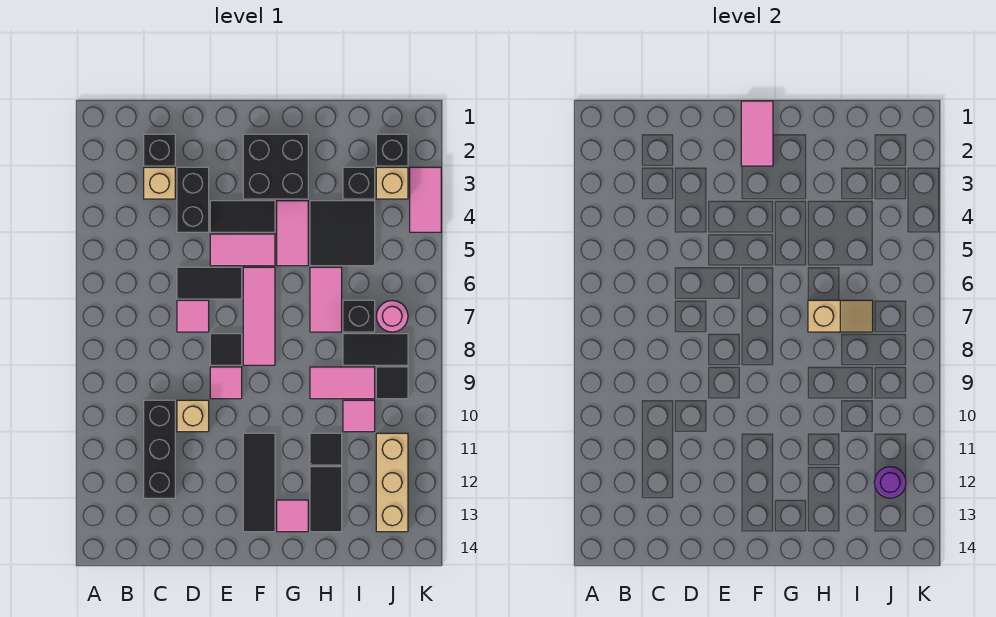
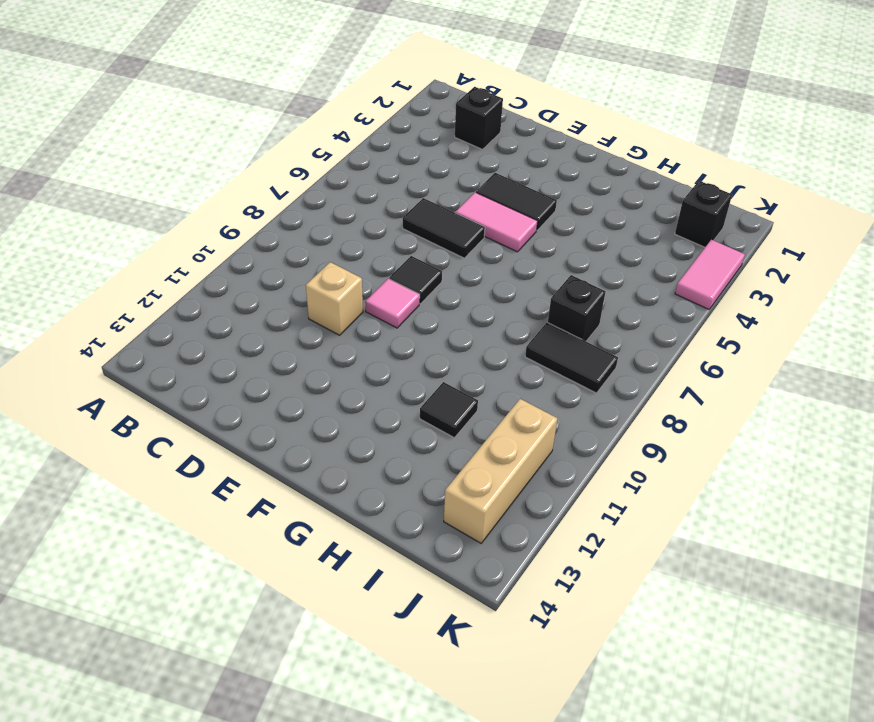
none -> tan brick C3 level 1
none -> black brick C10:C12 level 1
none -> black brick D3:D4 level 1
none -> pink tile D7 level 1

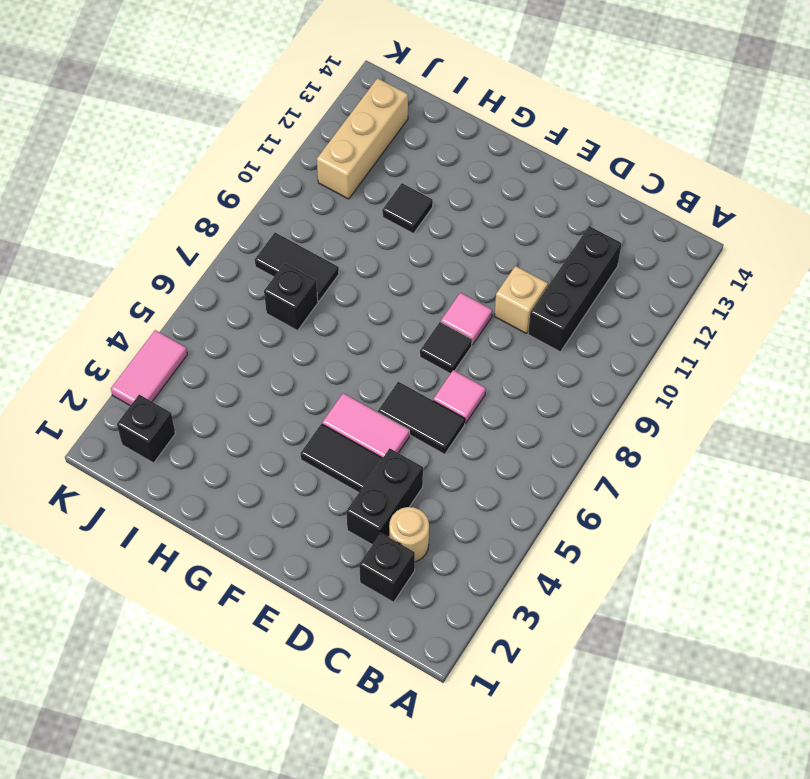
tan round brick C3 level 1 -> tan brick C3 level 1
none -> black brick F2:G3 level 1
none -> pink tile F6:F8 level 1
none -> black tile F11:F13 level 1
none -> pink tile G4:G5 level 1

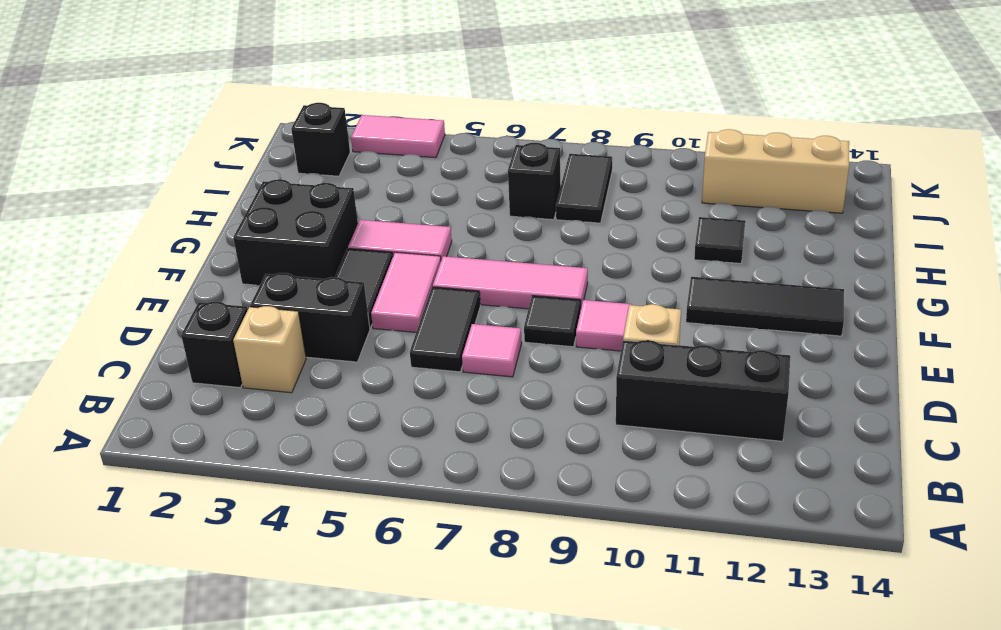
none -> pink tile G13 level 1
none -> black tile H4:I5 level 1
none -> pink tile H6:H7 level 1
none -> pink tile H9:I9 level 1

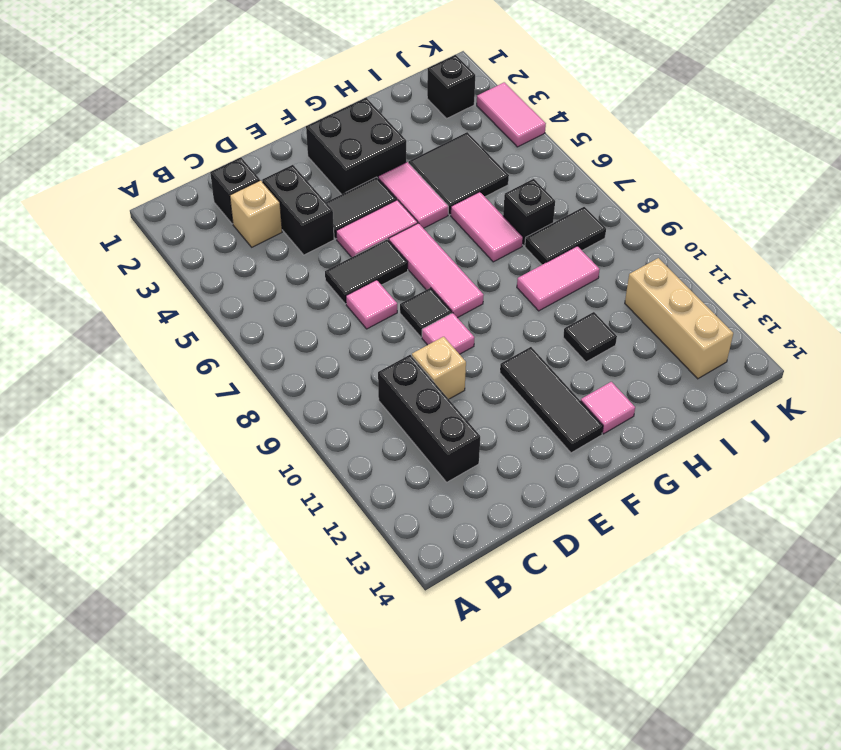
none -> black tile H12:H13 level 1
none -> black brick I3 level 1
none -> pink tile I10 level 1
none -> tan brick J3 level 1

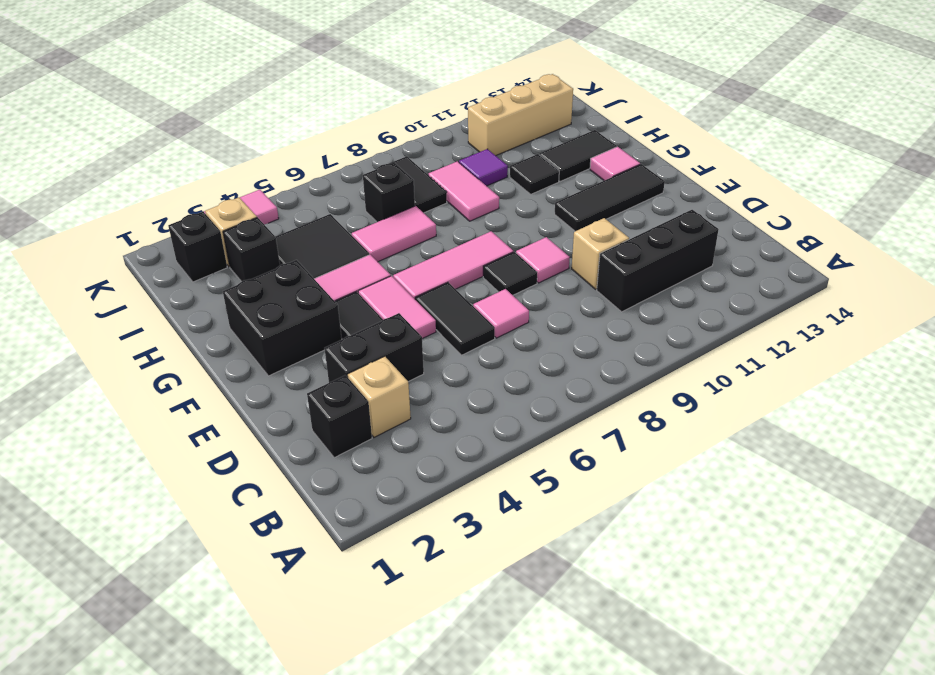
purple tile I10 level 1 -> pink tile I10 level 1
none -> pink round brick J7 level 1
none -> black tile J9 level 1
none -> pink tile F1:F2 level 2
none -> tan slope H7:I7 level 2 top H

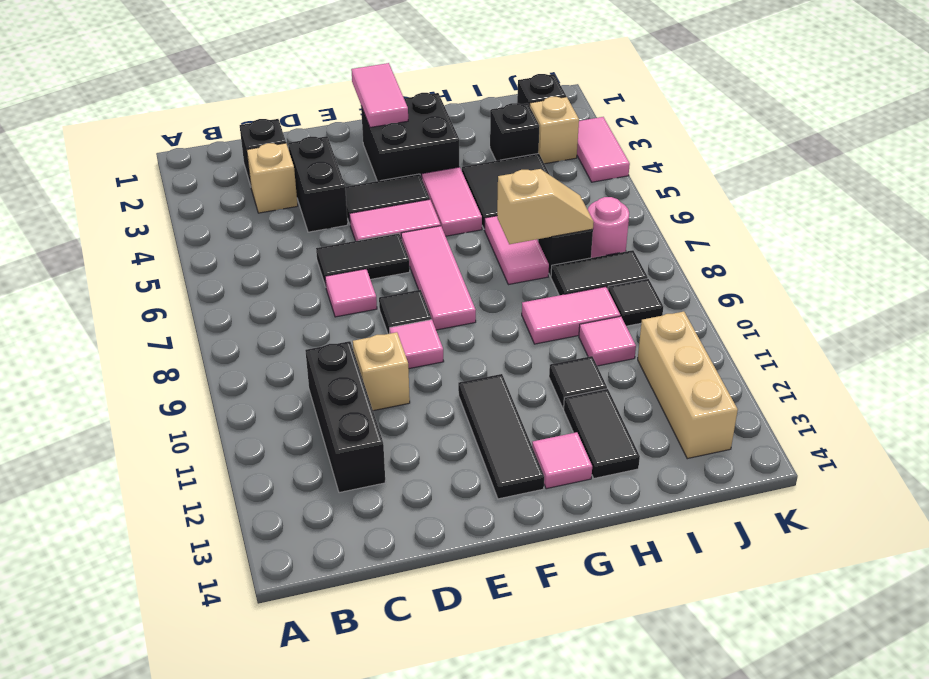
none -> purple round brick J12 level 2

